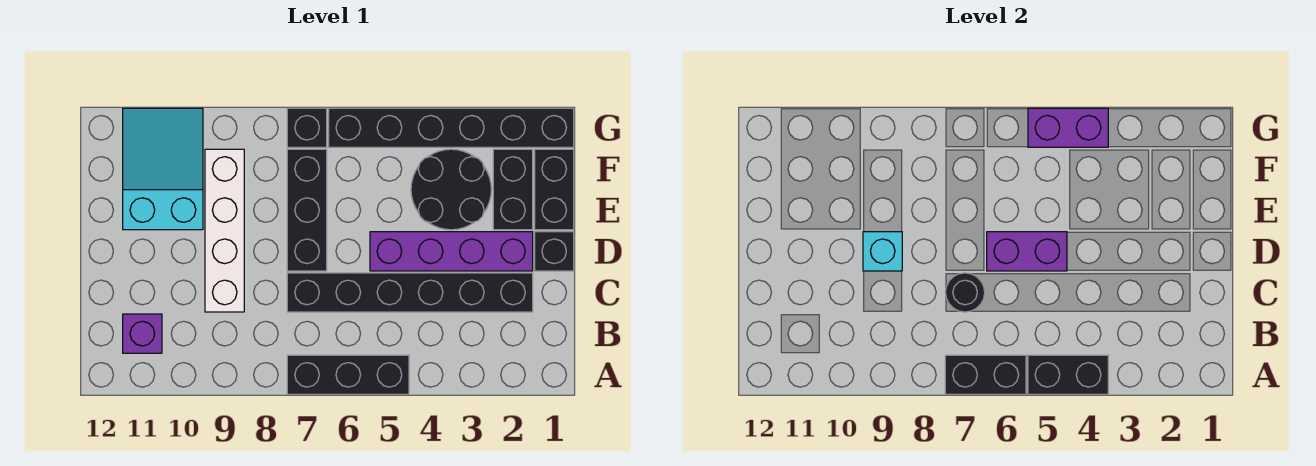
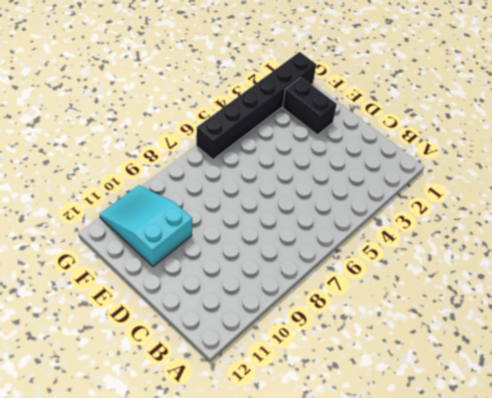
none -> black brick A5:A7 level 1
none -> purple brick B11 level 1
none -> black brick C2:C7 level 1

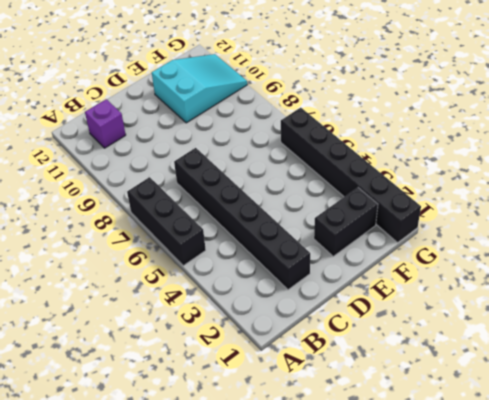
none -> white brick C9:F9 level 1
none -> black brick D1 level 1
none -> purple brick D2:D5 level 1

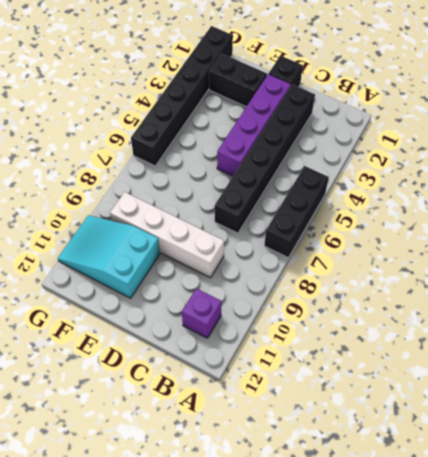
none -> black brick D7:F7 level 1
none -> black brick E1:F1 level 1
none -> black round brick E3:F4 level 1

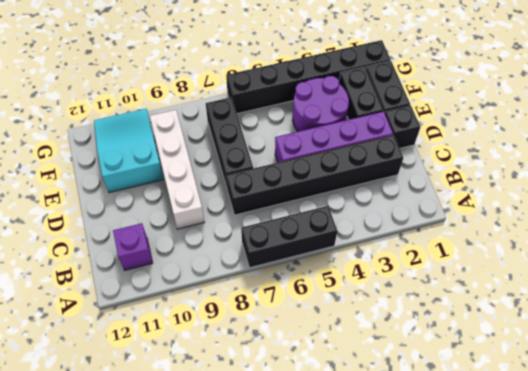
purple round brick E3:F4 level 1 -> black round brick E3:F4 level 1
none -> black brick G7 level 1
none -> black brick A4:A5 level 2
none -> black brick A6:A7 level 2

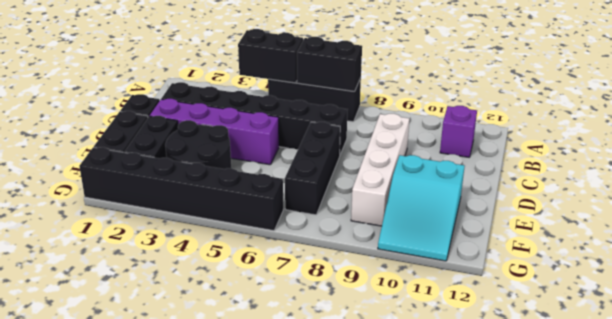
none -> black brick G7 level 1
none -> black round brick C7 level 2
none -> purple brick D5:D6 level 2

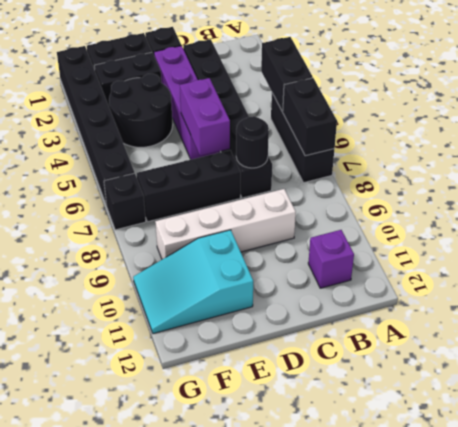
none -> cyan brick D9 level 2
none -> purple brick G4:G5 level 2

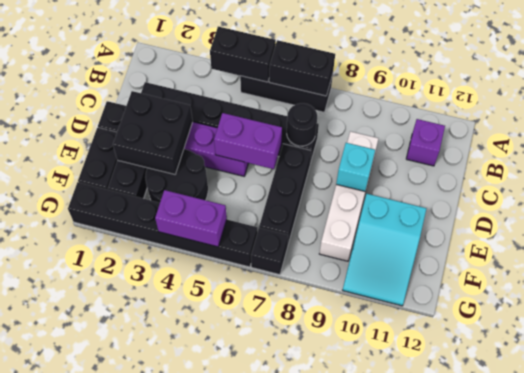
black brick D2:E3 level 2 -> none

